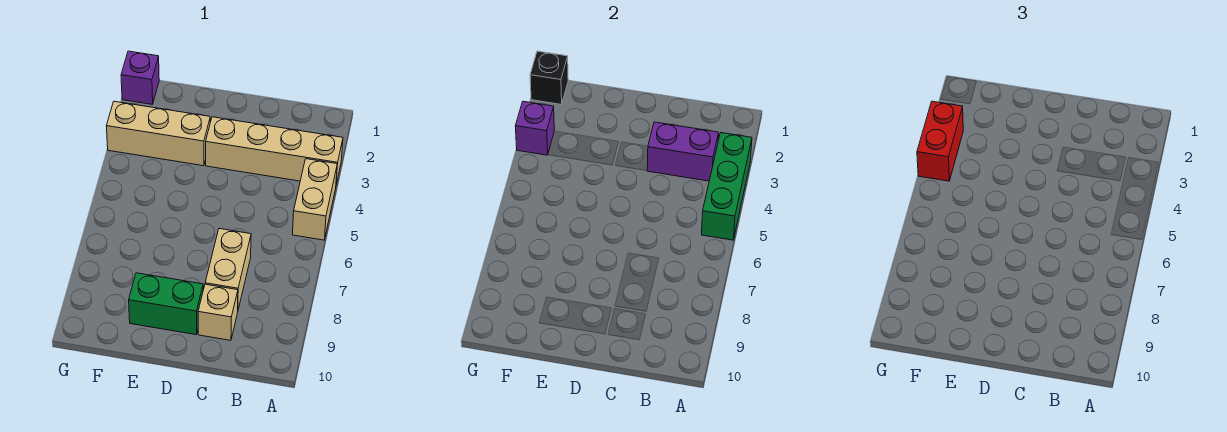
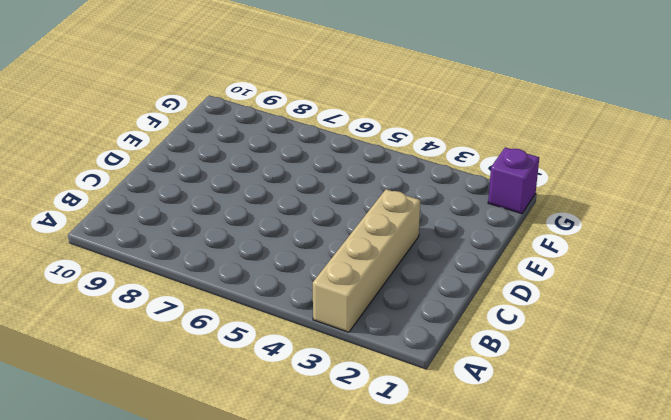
none -> tan brick A4:A5 level 1
none -> tan brick C7:C8 level 1
none -> tan brick C9 level 1

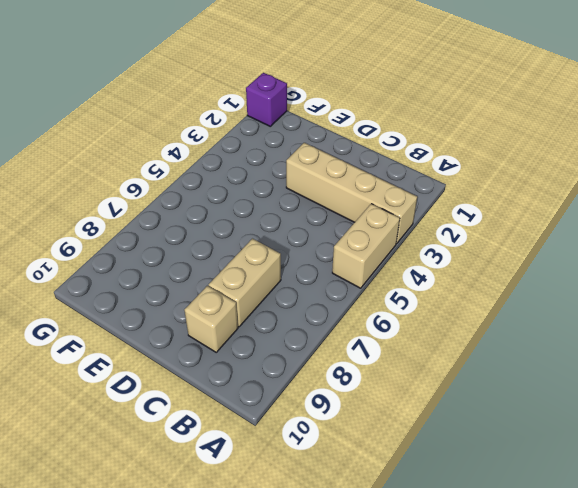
none -> green brick D9:E9 level 1
none -> tan brick E3:G3 level 1
none -> green brick A3:A5 level 2

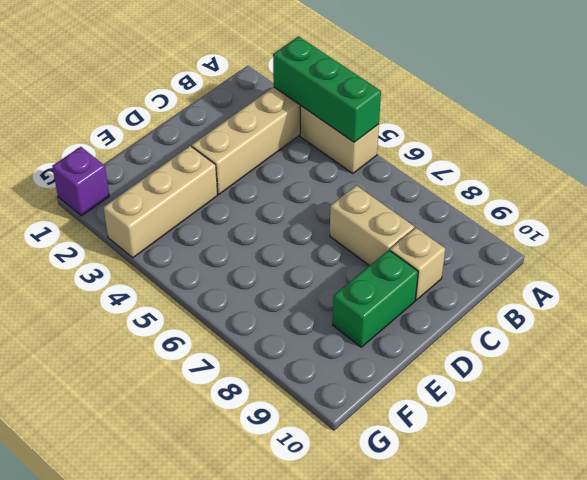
none -> purple brick B3:C3 level 2
none -> black brick G1 level 2
none -> purple brick G3 level 2

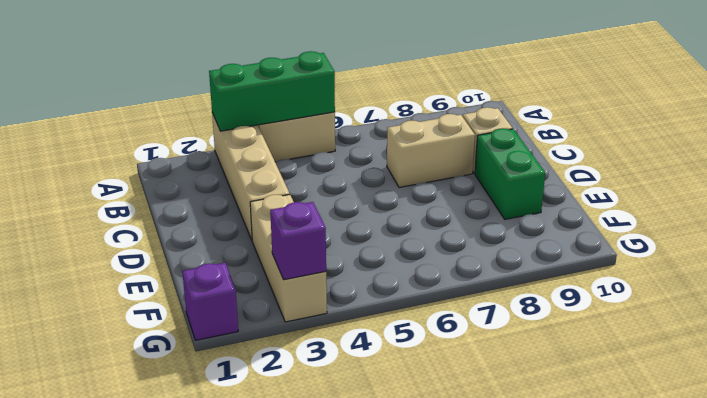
none -> purple brick B3:C3 level 2
none -> black brick G1 level 2
none -> red brick G3:G4 level 3

